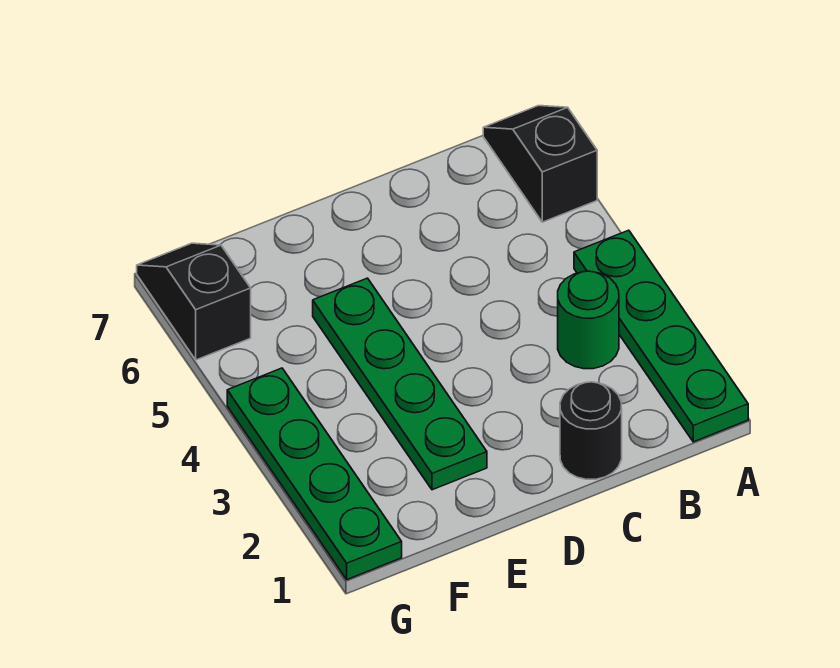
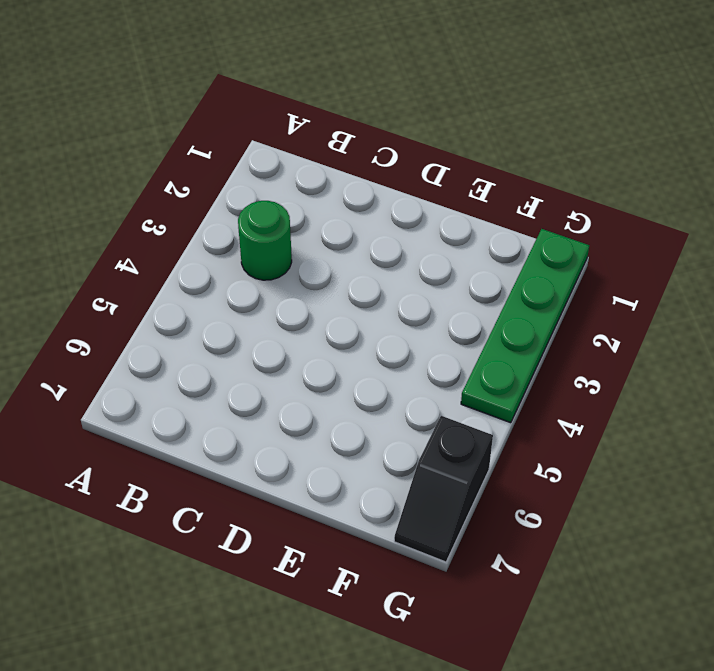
none -> green plate A1:A4 level 1
none -> black slope A6:A7 level 1 top 6

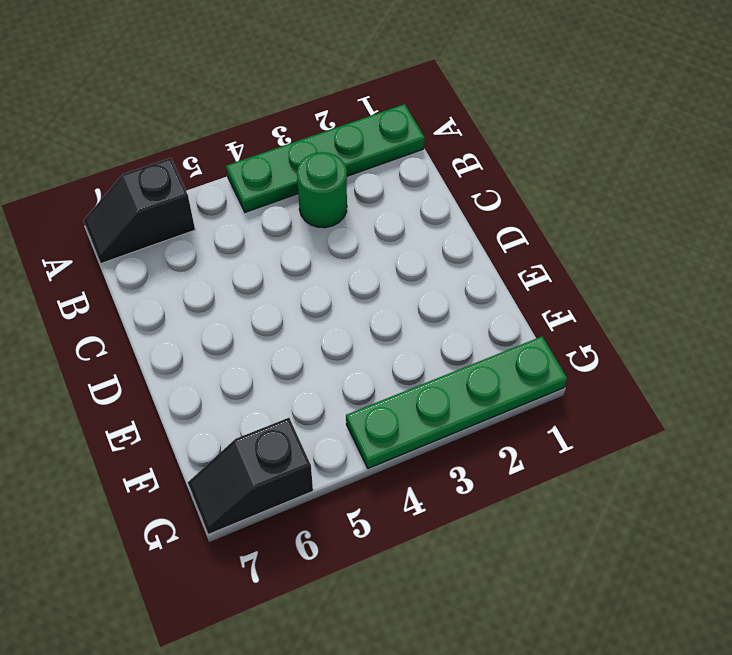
none -> black round brick C1 level 1
none -> green plate E2:E5 level 1

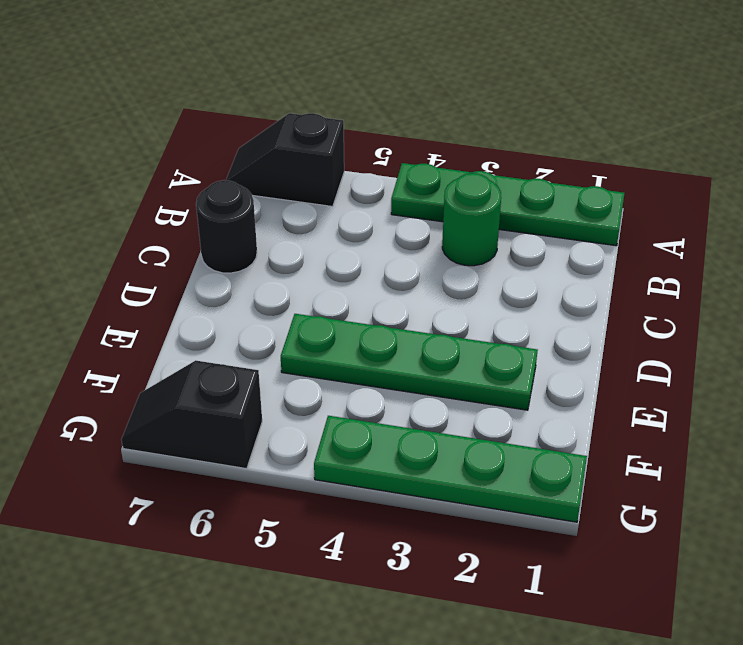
black round brick C7 level 1 -> black round brick C1 level 1

